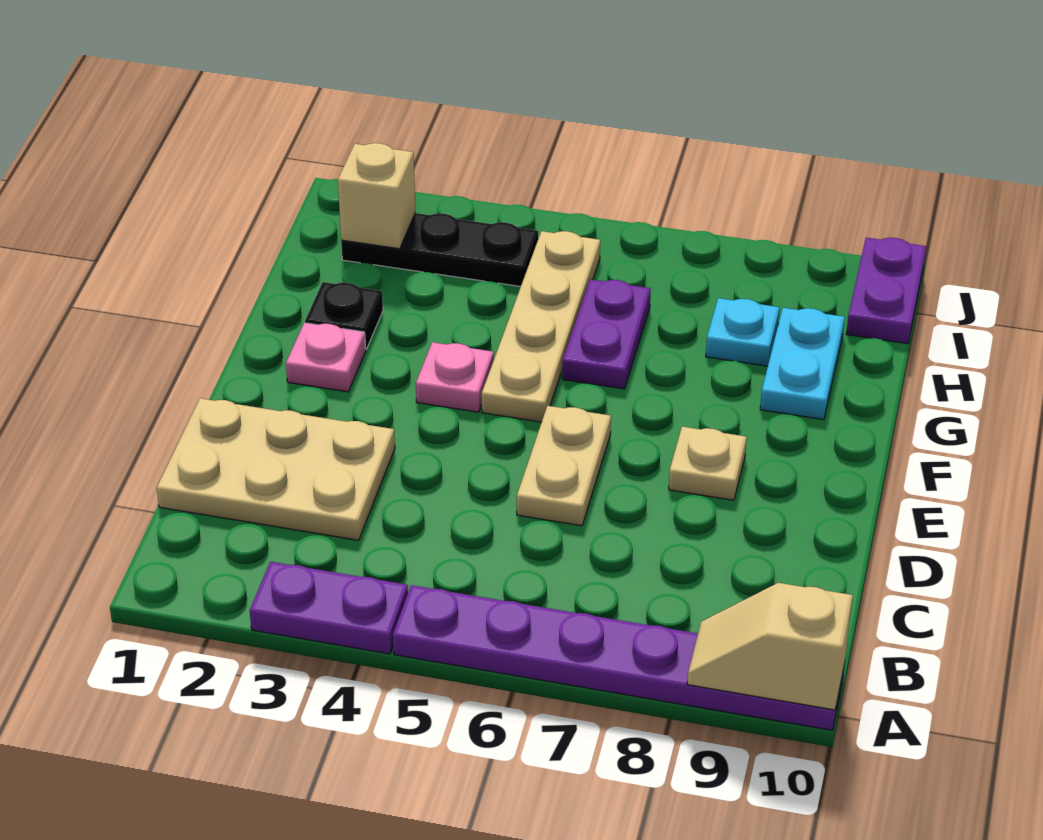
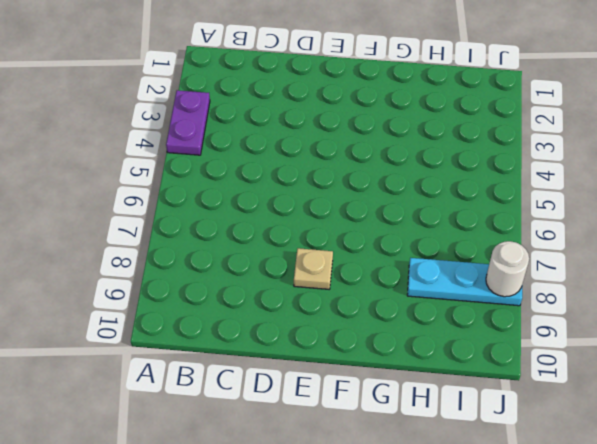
cyan plate H8:J8 level 1 -> cyan plate H8 level 1
white round brick J8 level 2 -> none
none -> purple plate A5:A10 level 1
none -> tan plate C1:D3 level 1
none -> tan plate D6:E6 level 1

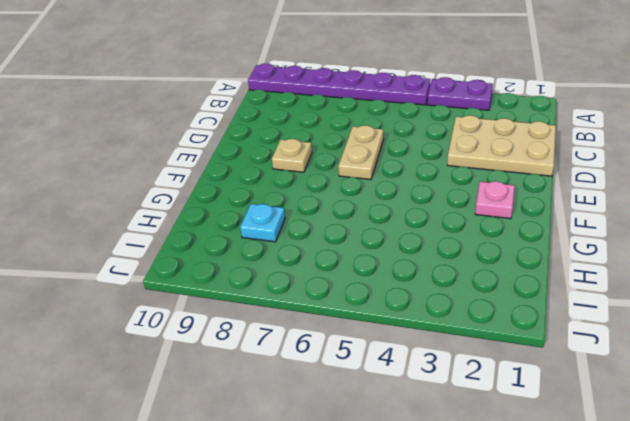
none -> pink plate F4 level 1
none -> tan plate F5:I5 level 1
none -> black plate G2 level 1

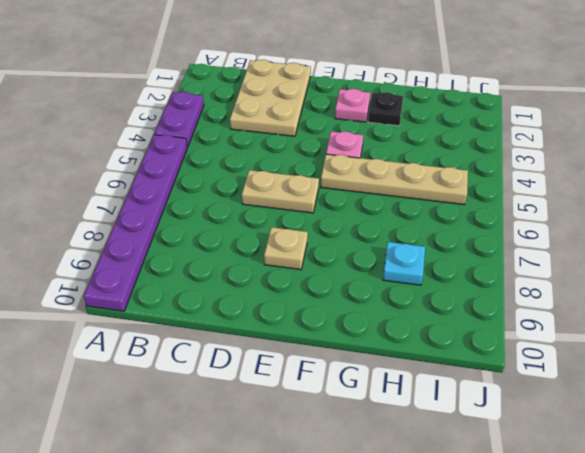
none -> purple plate G6:H6 level 1
none -> cyan plate G9:H9 level 1
none -> black plate I2:I4 level 1

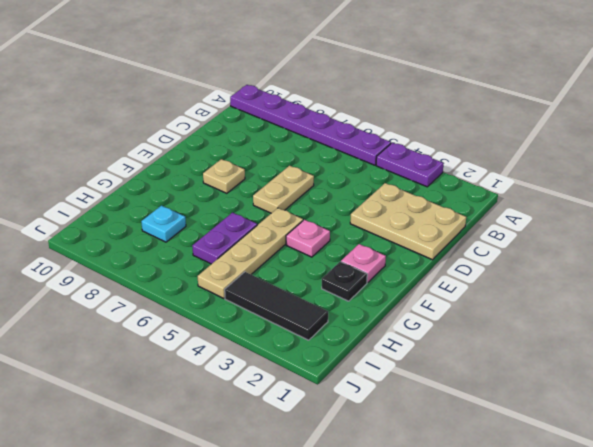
black tile I2:I4 level 1 -> black plate I2:I4 level 1
none -> cyan plate G9:H9 level 1
none -> purple plate I10:J10 level 1
none -> tan slope A9:A10 level 2 top 10

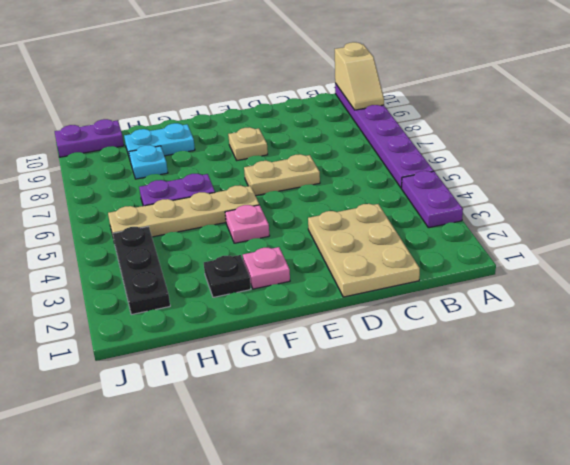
none -> tan brick I2 level 2

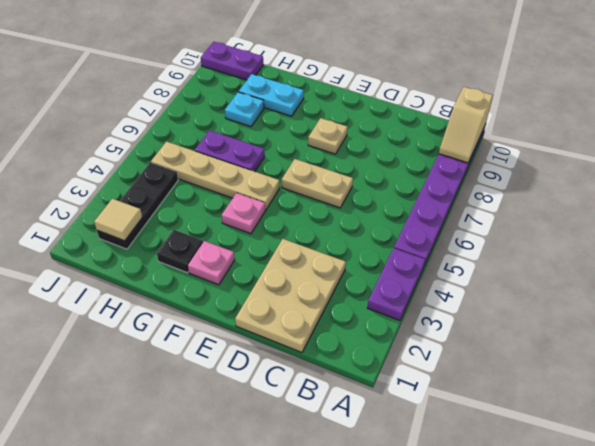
tan tile I2 level 2 -> tan brick I2 level 2

